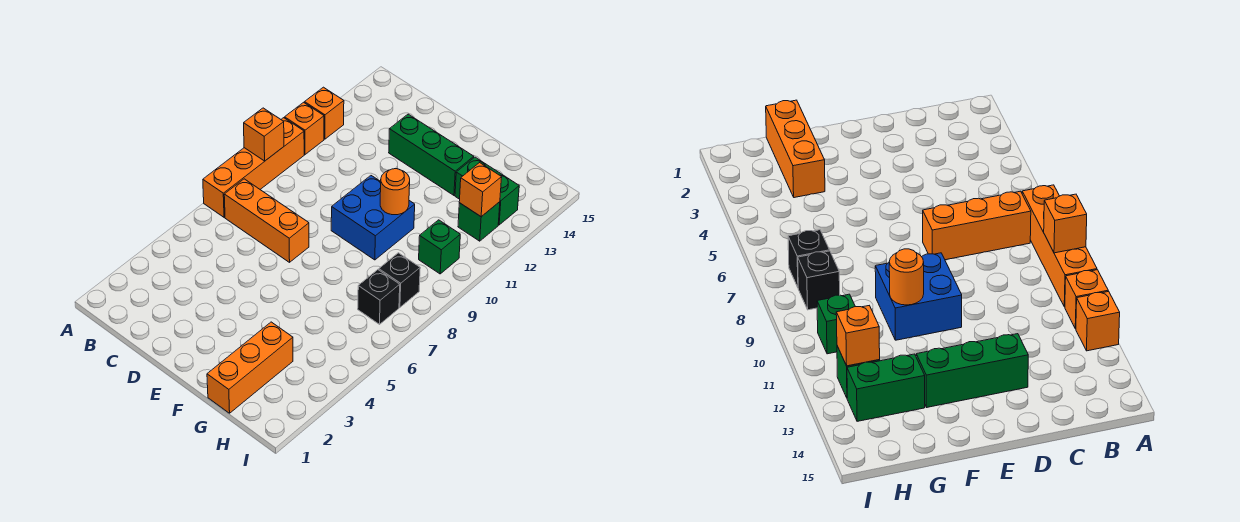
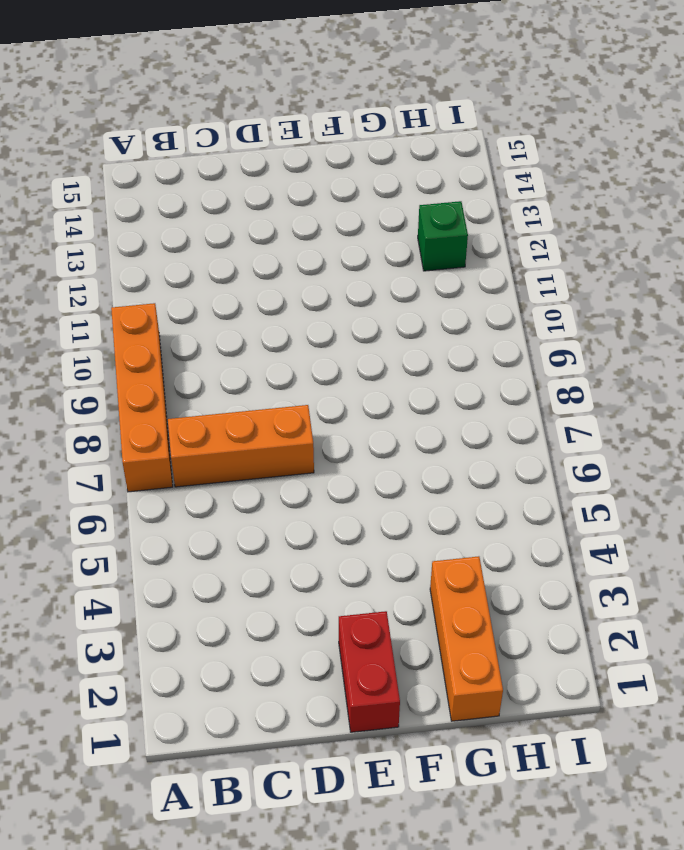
red brick E1:E2 level 1 -> none
none -> orange brick A11 level 1
none -> orange brick A12 level 1
none -> green brick D13:F13 level 1

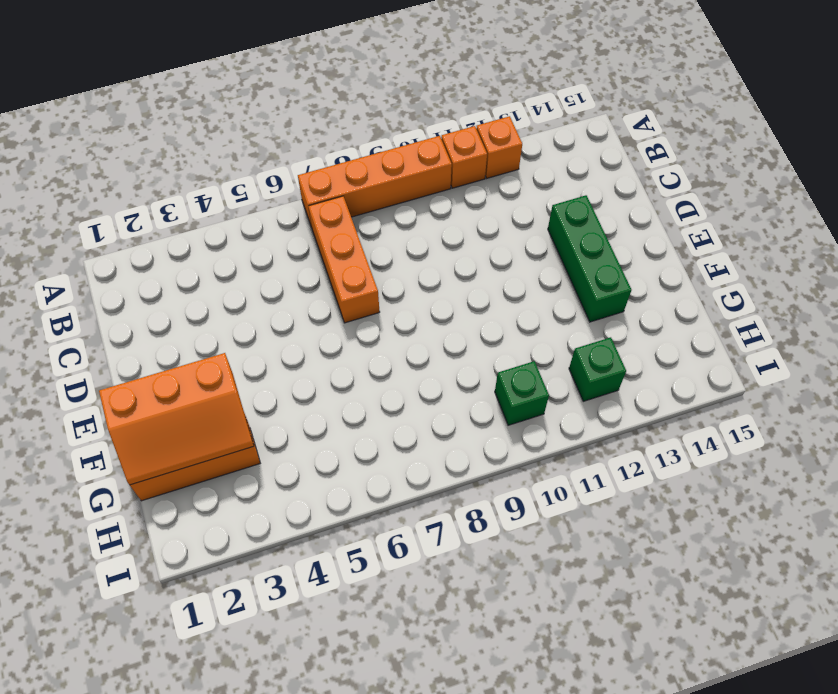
orange slope F1:G3 level 2 top F -> none
none -> blue brick E9:F10 level 1
none -> green brick G13:H13 level 1
none -> black brick H7 level 1

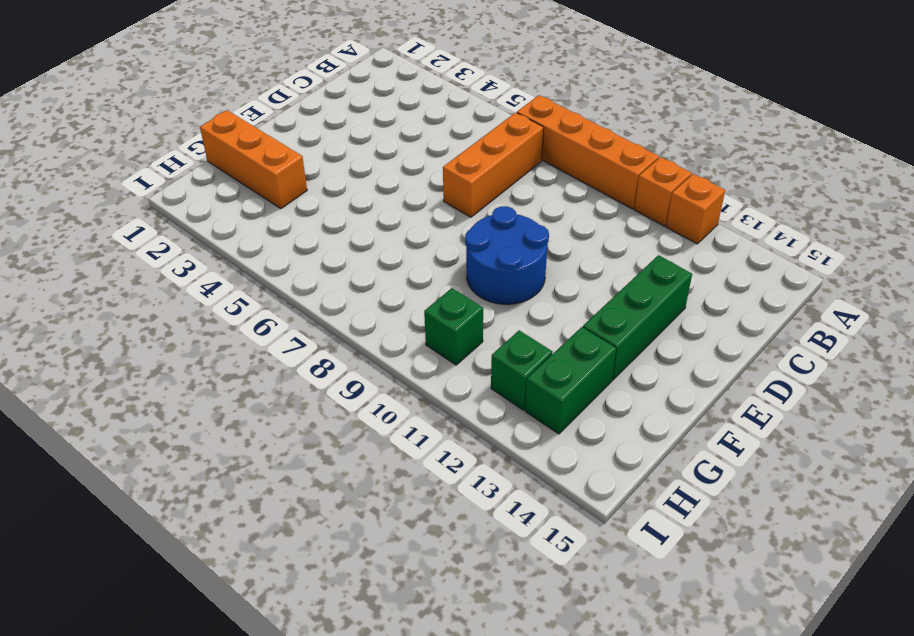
blue round brick E9:F10 level 1 -> blue brick E9:F10 level 1
none -> black brick H7 level 1
none -> black brick H8 level 1
none -> orange brick A9 level 2

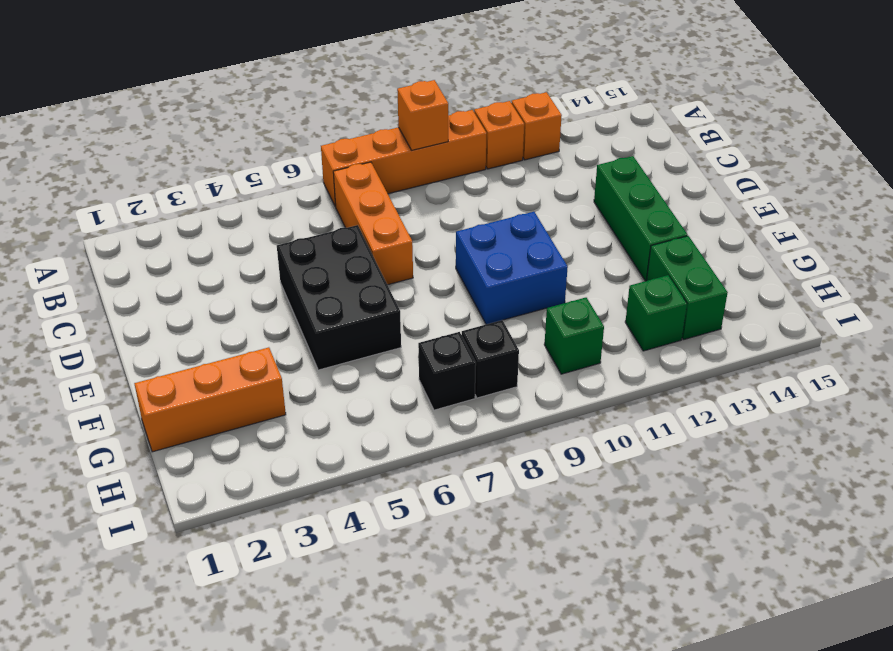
black brick D5:F6 level 1 -> none
none -> orange round brick F10 level 2
none -> orange brick H12 level 2

